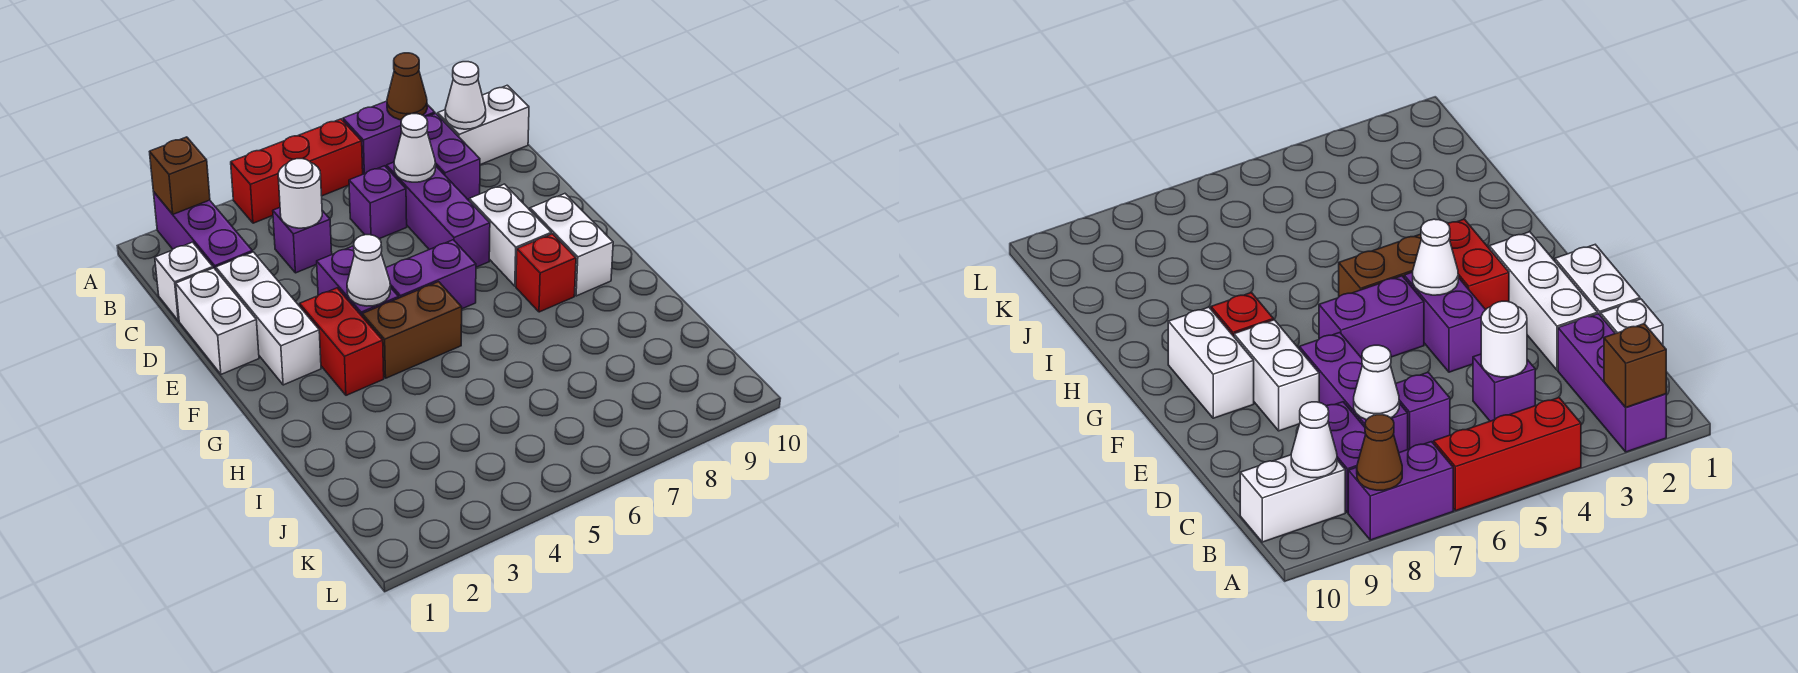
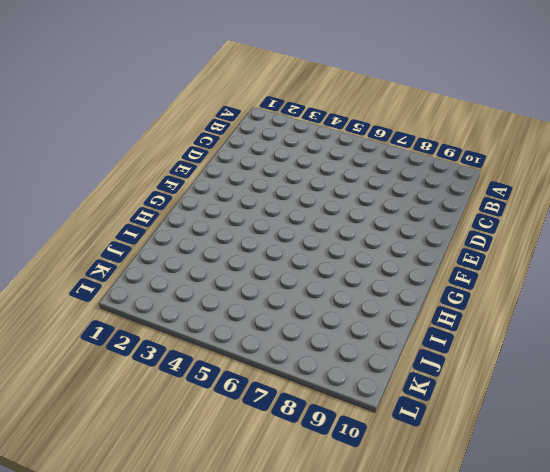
none -> purple brick A2:C2 level 1
none -> red brick A4:A6 level 1
none -> purple brick A7:A8 level 1

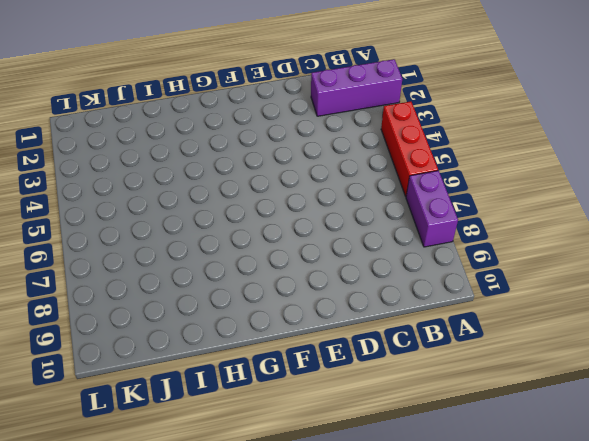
none -> purple brick B8:C8 level 1
none -> white brick B9:B10 level 1
none -> white brick C1 level 1

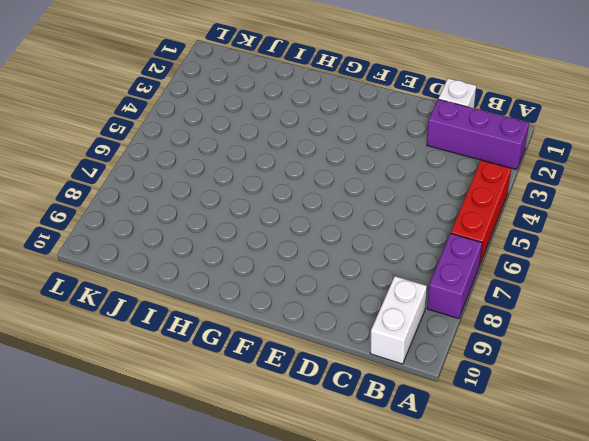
none -> purple brick B8:C8 level 1
none -> purple brick C4 level 1
none -> purple brick C6 level 1

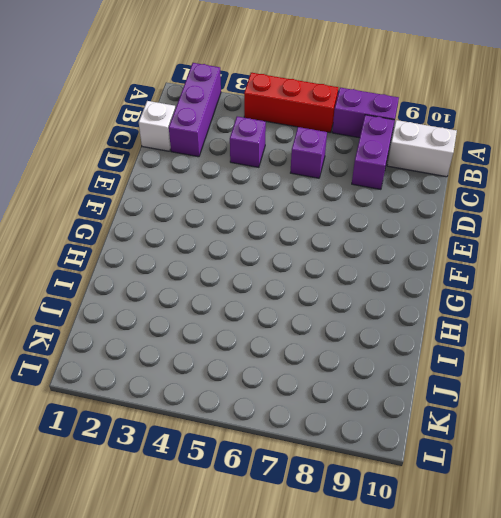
none -> purple brick C7:E7 level 1
none -> white brick D1:E1 level 1
none -> white brick D2:F2 level 1

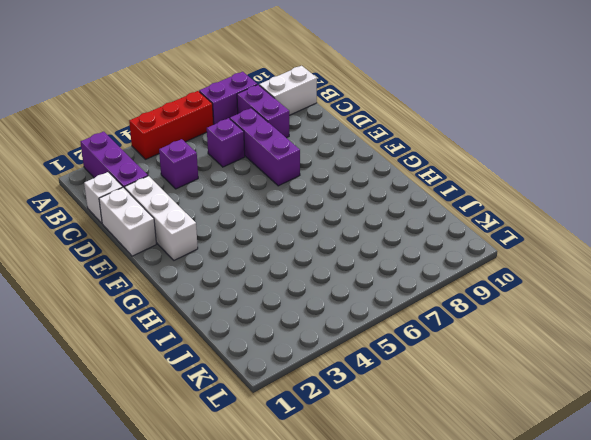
none -> purple brick E4:F4 level 1
none -> white brick E8:F8 level 1
none -> red brick F3:G3 level 1

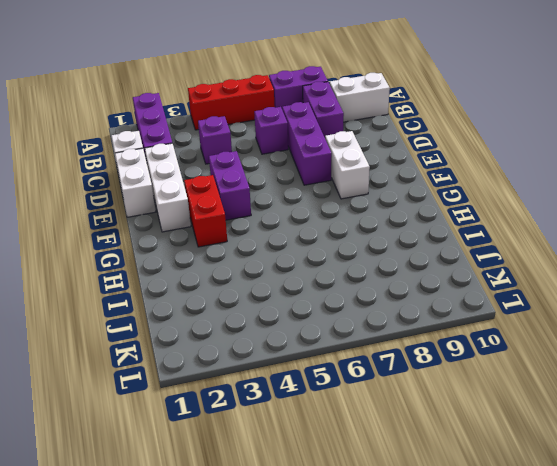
none -> purple brick F5:F6 level 1
none -> white brick F9:G9 level 1
none -> brown brick G4:G5 level 1

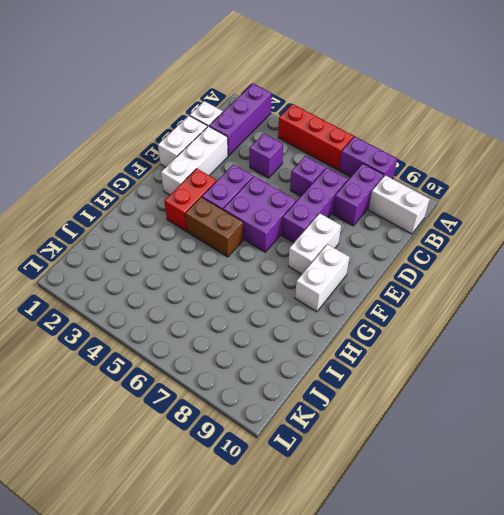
purple brick E5:F6 level 1 -> purple brick F5:F6 level 1
none -> red brick G8 level 1
none -> brown brick A2 level 2
none -> brown cone A8 level 2

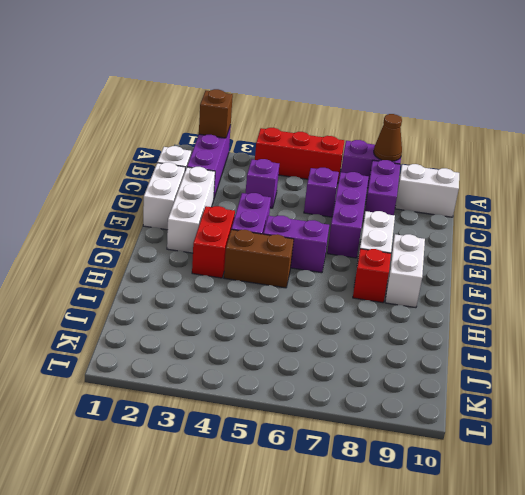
none -> white cone B9 level 2
none -> white round brick C4 level 2
none -> white cone C7 level 2

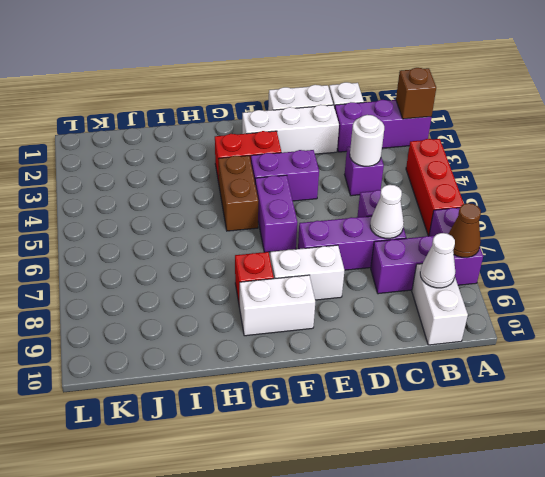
none -> white cone F4 level 2

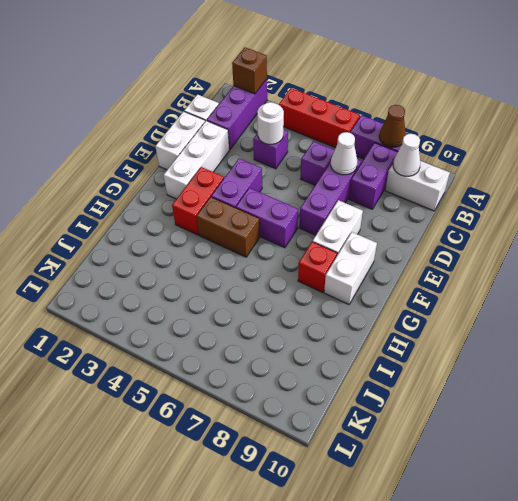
none -> white cone F4 level 2

